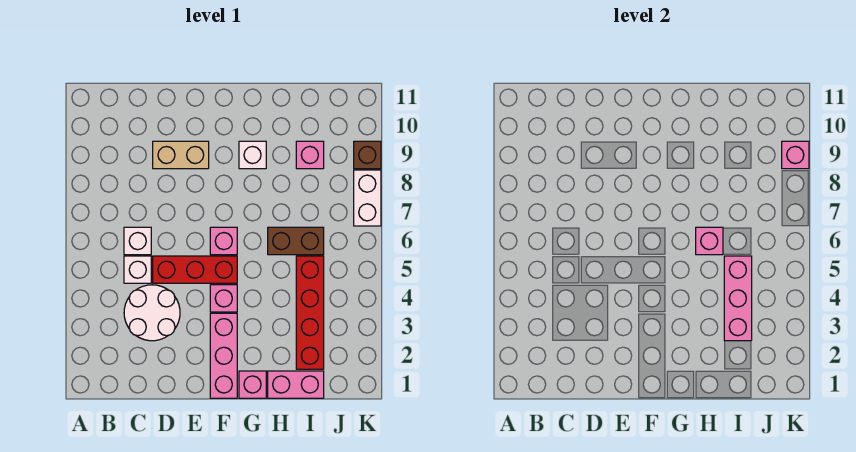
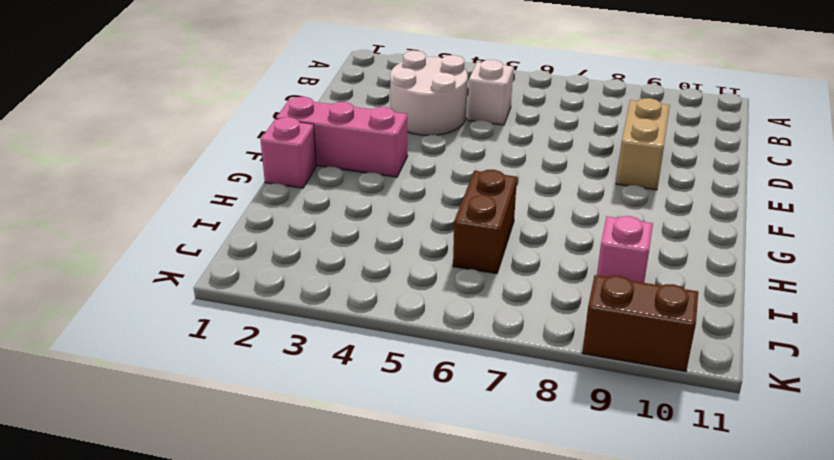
brown brick K9:K10 level 1 -> brown brick K9 level 1
none -> white brick C6 level 1
none -> red brick D5:F5 level 1
none -> pink brick F4 level 1

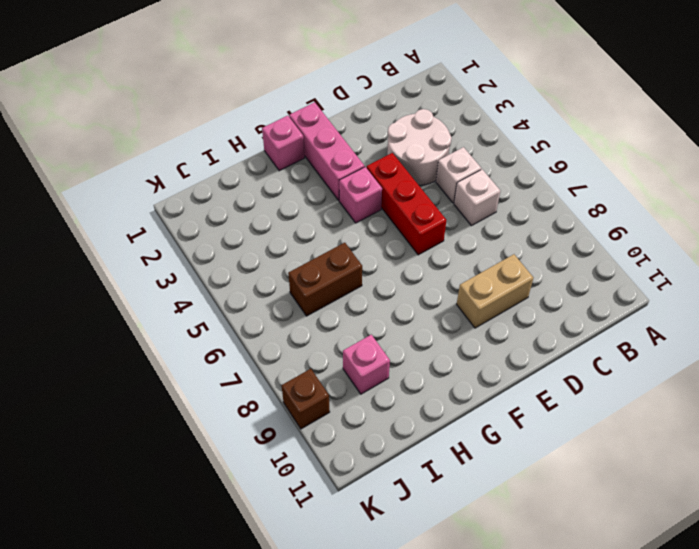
red brick E4:E6 level 1 -> red brick D5:F5 level 1
none -> pink brick F6 level 1
none -> white brick G9 level 1
none -> pink brick H1:I1 level 1

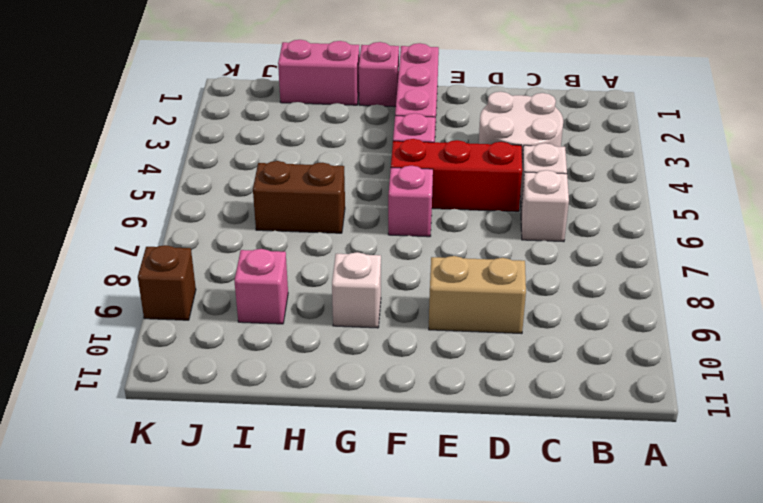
none -> red brick I2:I5 level 1
none -> white brick K7:K8 level 1
none -> pink brick H6 level 2

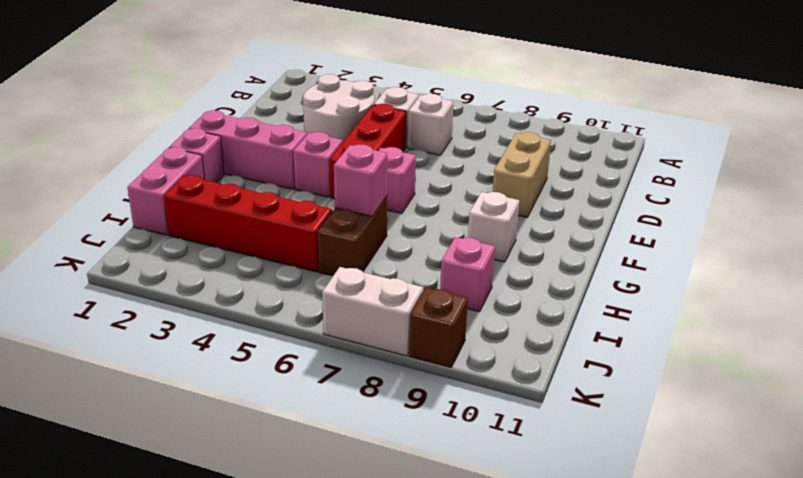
none -> pink brick I3:I5 level 2
none -> pink brick K9 level 2

